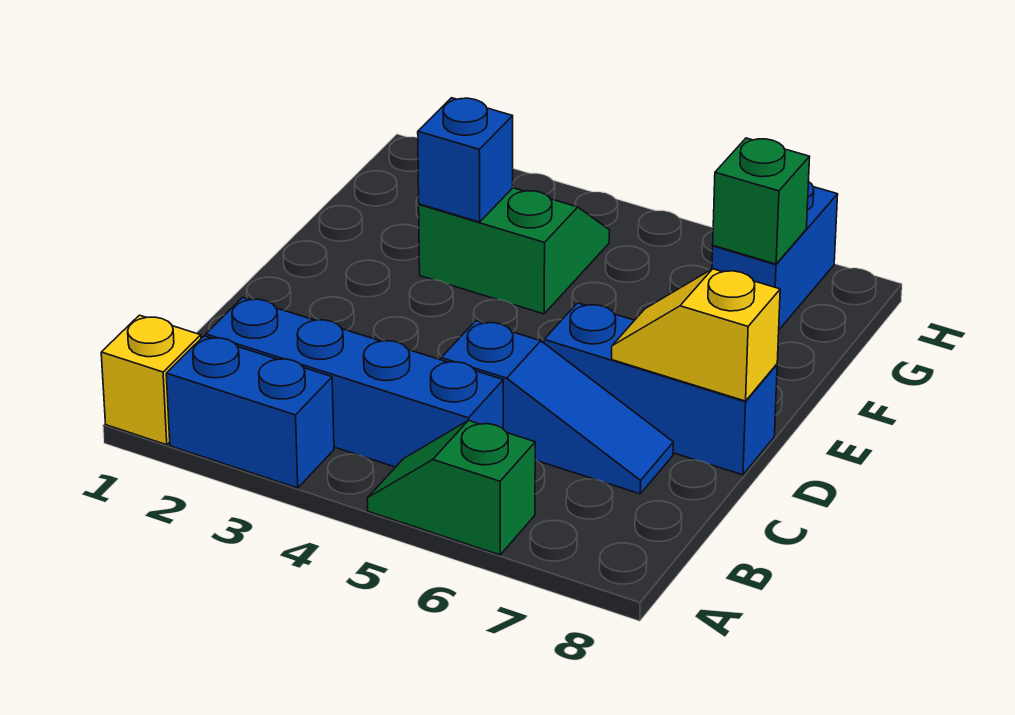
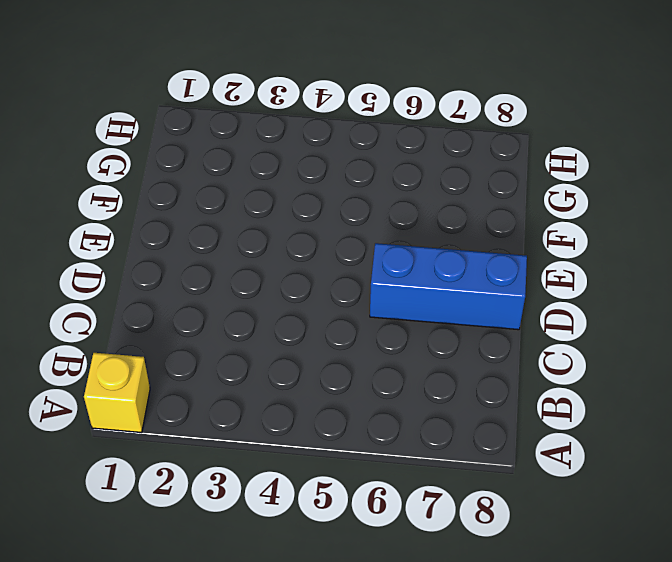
none -> blue brick A2:A3 level 1
none -> green slope A5:A6 level 1 top 6

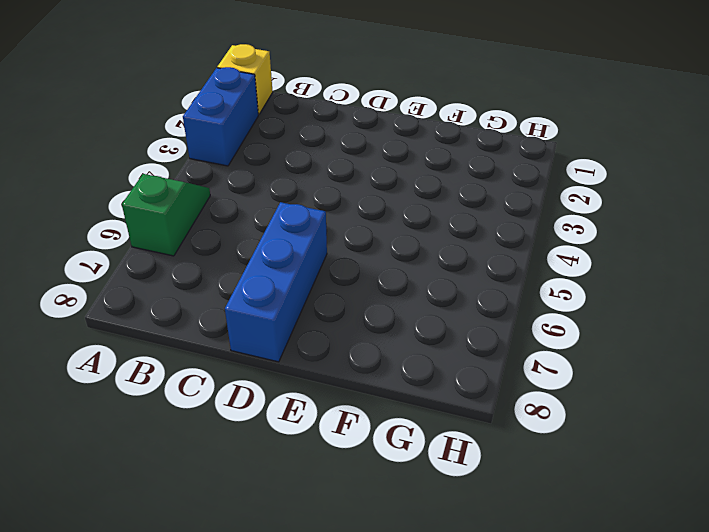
none -> blue brick B2:B5 level 1
none -> blue slope C5:C7 level 1 top 5

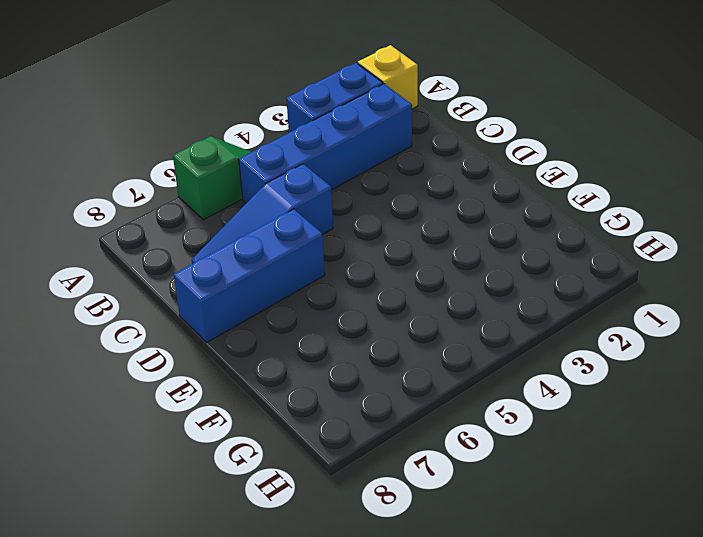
none -> green slope F3:G4 level 1 top F
none -> blue brick G7:H7 level 1

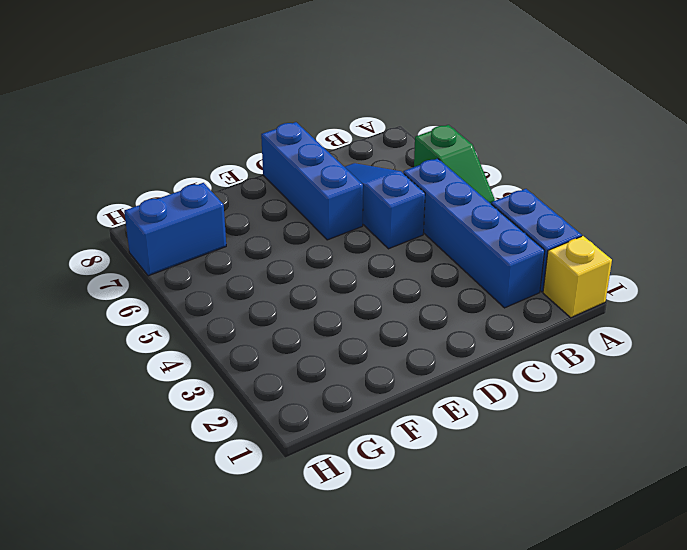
none -> green slope F3:G4 level 1 top F
none -> yellow slope D7:D8 level 2 top 8

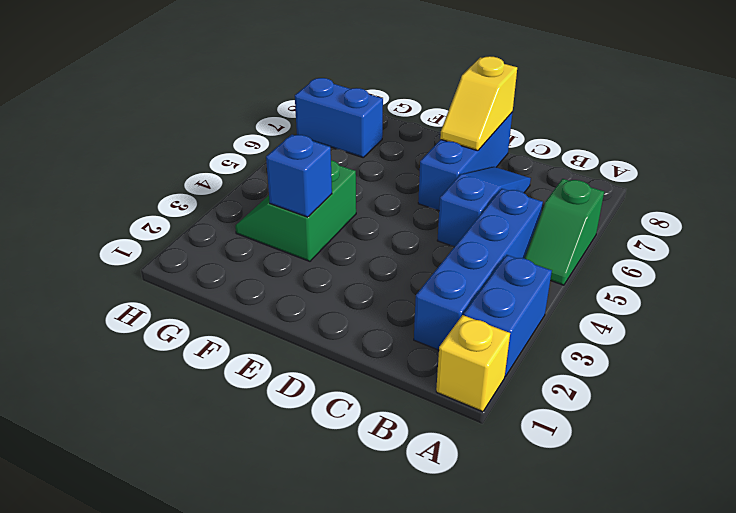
none -> green brick G7 level 2

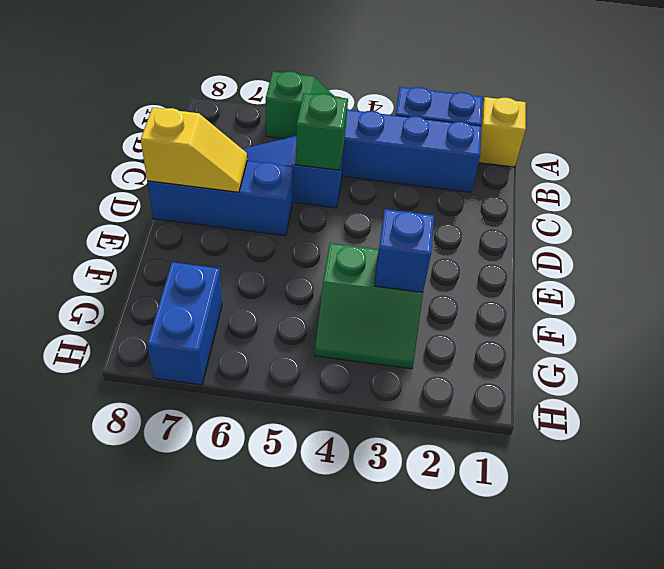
green brick C5 level 2 -> green brick G7 level 2

